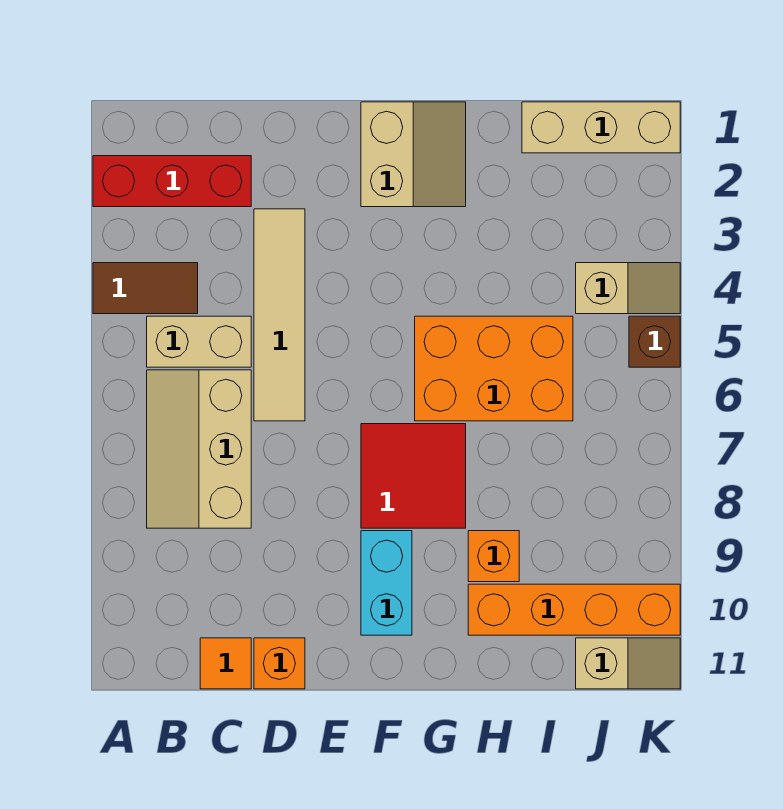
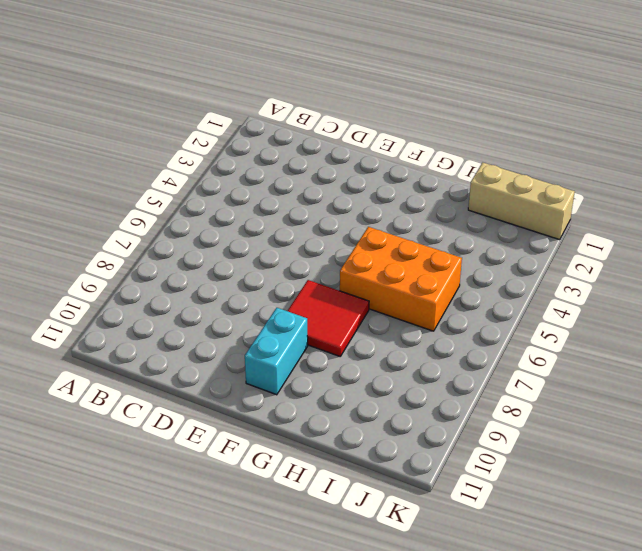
none -> red brick A2:C2 level 1
none -> brown tile A4:B4 level 1
none -> tan brick B5:C5 level 1

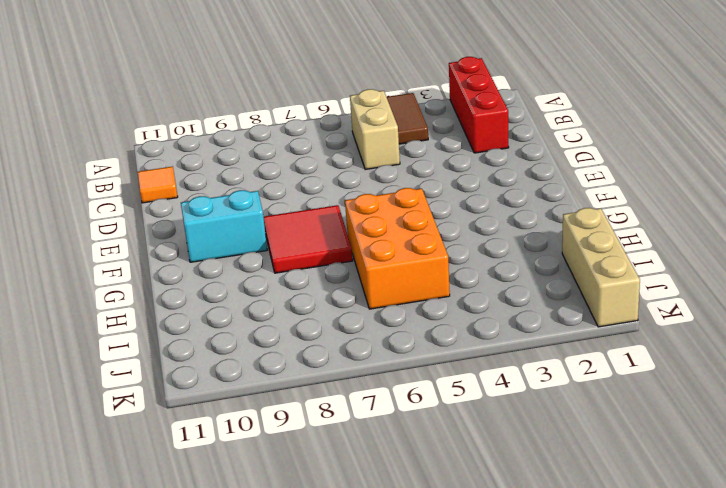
none -> tan slope B6:C8 level 1 top C
none -> tan tile D3:D6 level 1
none -> orange brick D11 level 1

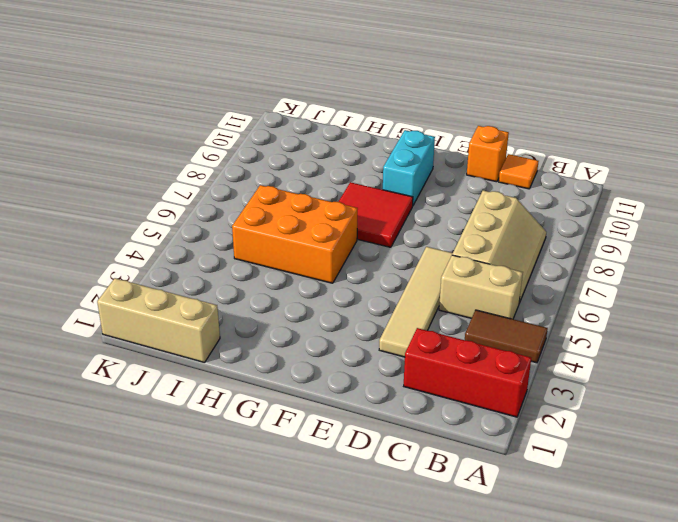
none -> tan slope F1:G2 level 1 top F
none -> orange brick H9 level 1
none -> orange brick H10:K10 level 1

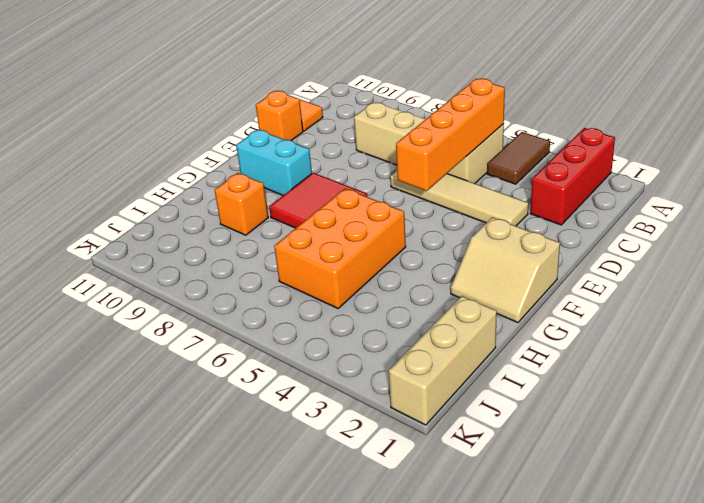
orange brick B5:E5 level 2 -> orange brick H10:K10 level 1
none -> tan slope J4:K4 level 1 top J
none -> tan slope J11:K11 level 1 top J
none -> brown brick K5 level 1

